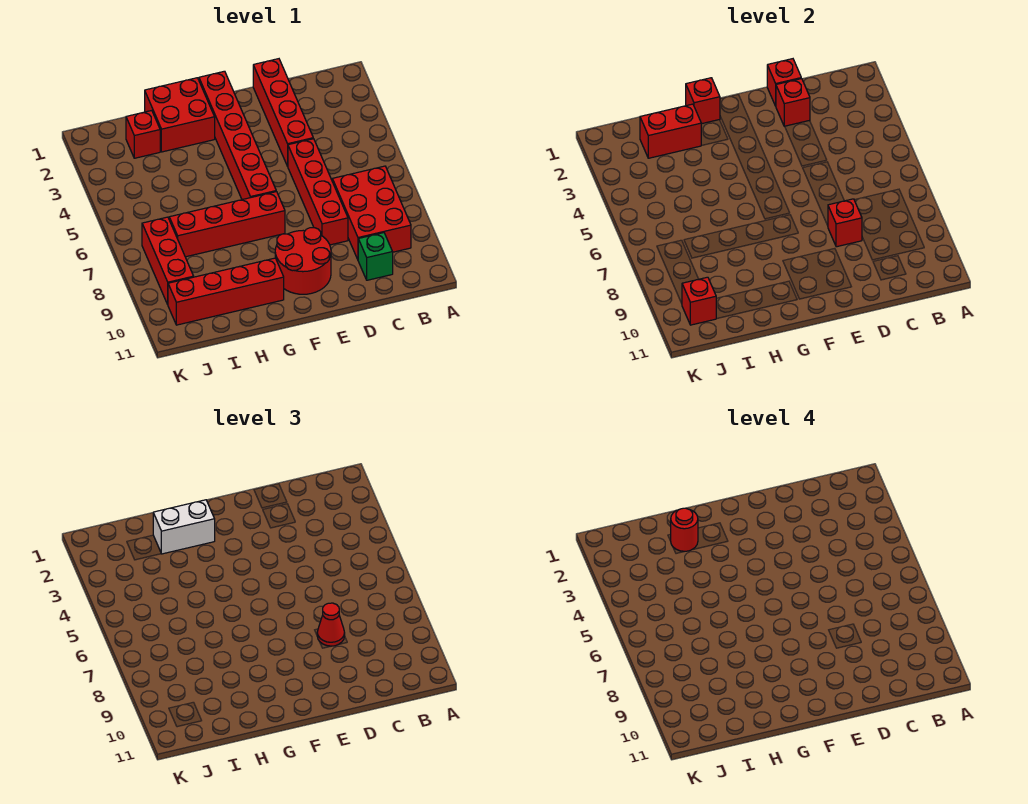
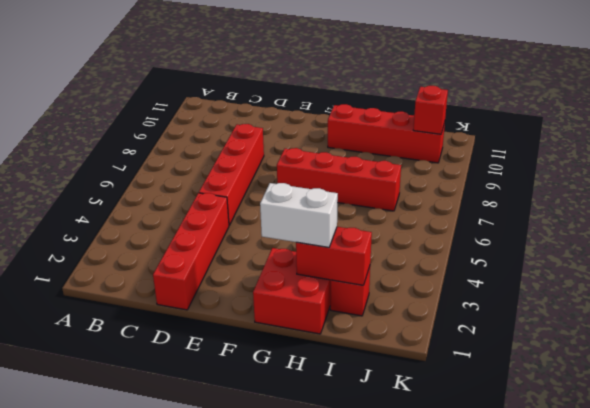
none -> red brick B7:C9 level 1
none -> green brick C10 level 1
none -> red round brick E9:F10 level 1

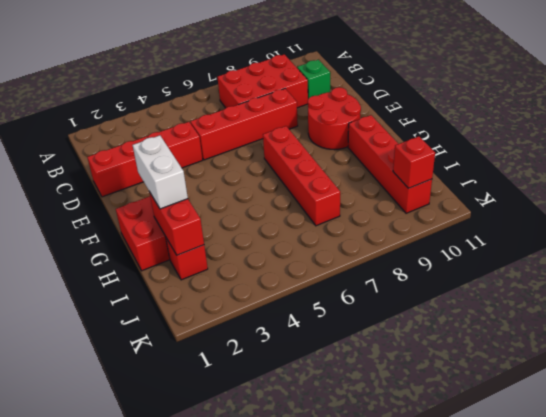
none -> red brick F1:F6 level 1
none -> red brick J7:J9 level 1
none -> red brick D1 level 2

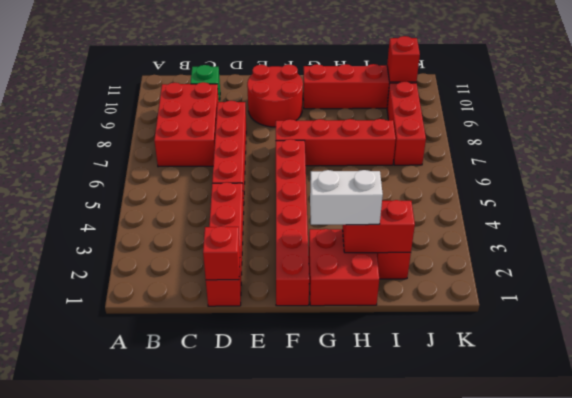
none -> red brick D2 level 2
none -> red brick D8 level 2
none -> red brick G1 level 2

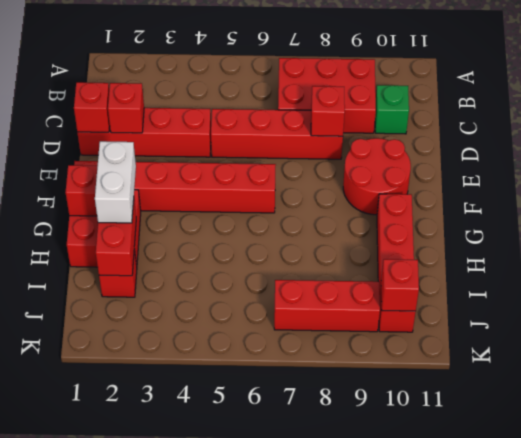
none -> red brick F7:I7 level 1
none -> red cone D8 level 3
none -> red round brick H2 level 4

